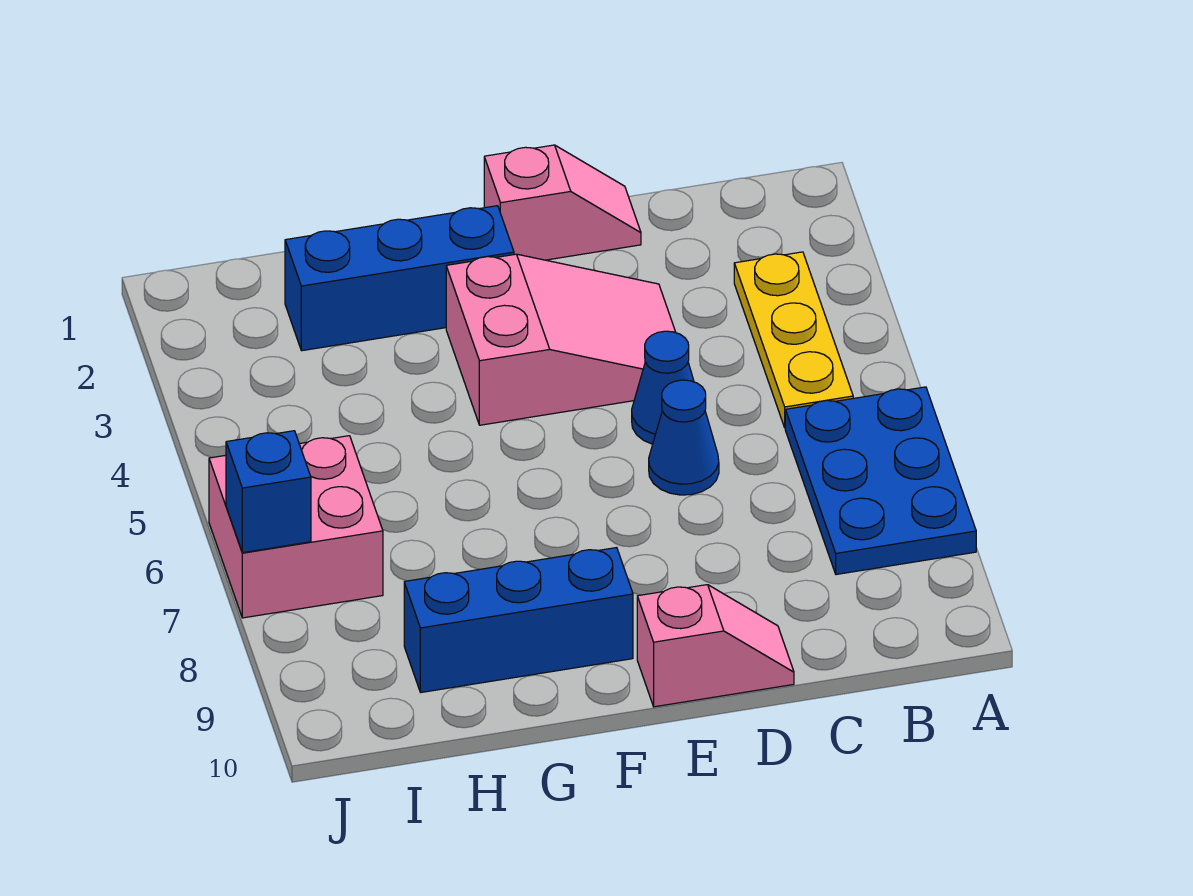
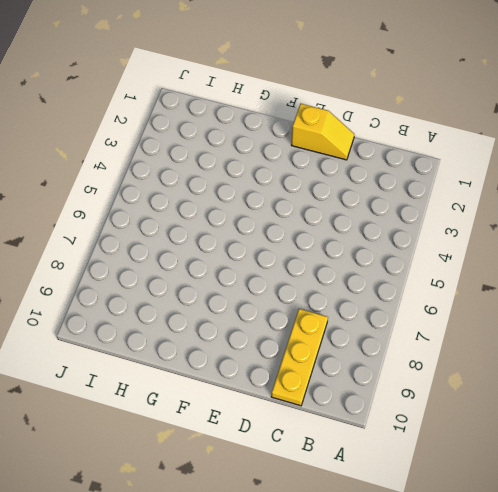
yellow plate C8:C10 level 1 -> yellow plate B3:B5 level 1
yellow slope D1:E1 level 1 top E -> pink slope D1:E1 level 1 top E
none -> blue plate A6:B8 level 1
none -> pink slope D3:F4 level 1 top F

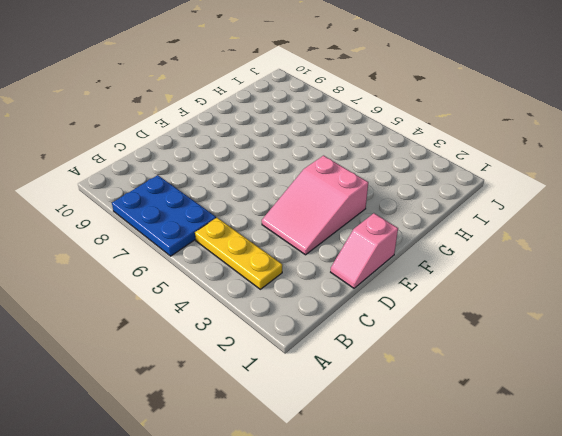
none -> blue cone D5 level 1
none -> blue cone D6 level 1

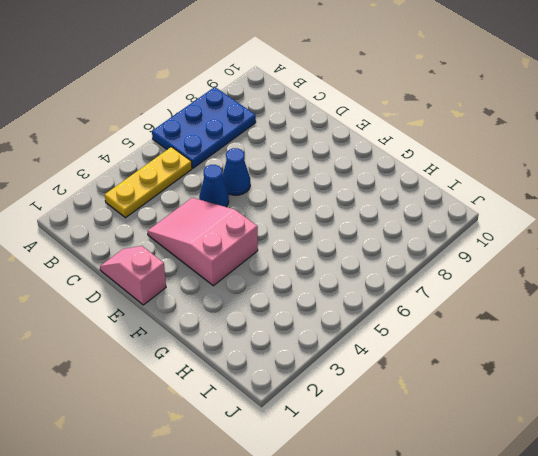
none -> pink slope D10:E10 level 1 top E
none -> blue brick F2:H2 level 1

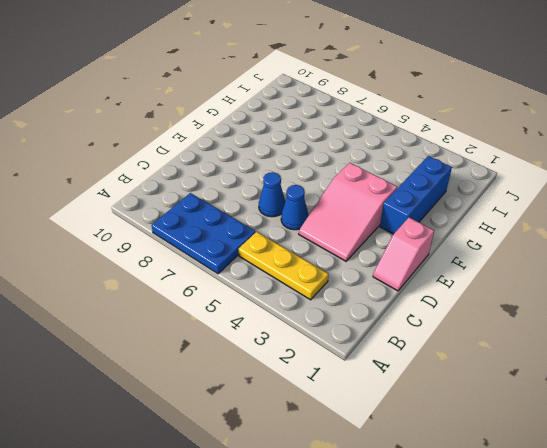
none -> pink slope D10:E10 level 1 top E
none -> blue brick F9:H9 level 1

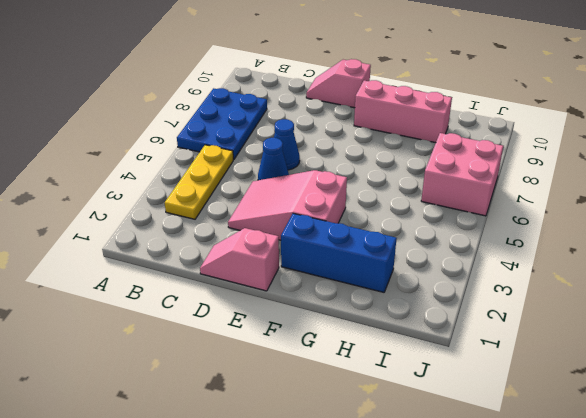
pink brick F9:H9 level 1 -> blue brick F9:H9 level 1
none -> blue brick J7 level 2

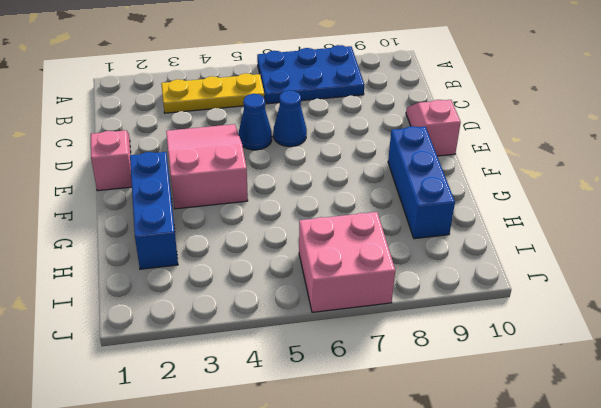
none -> blue brick J7 level 2

